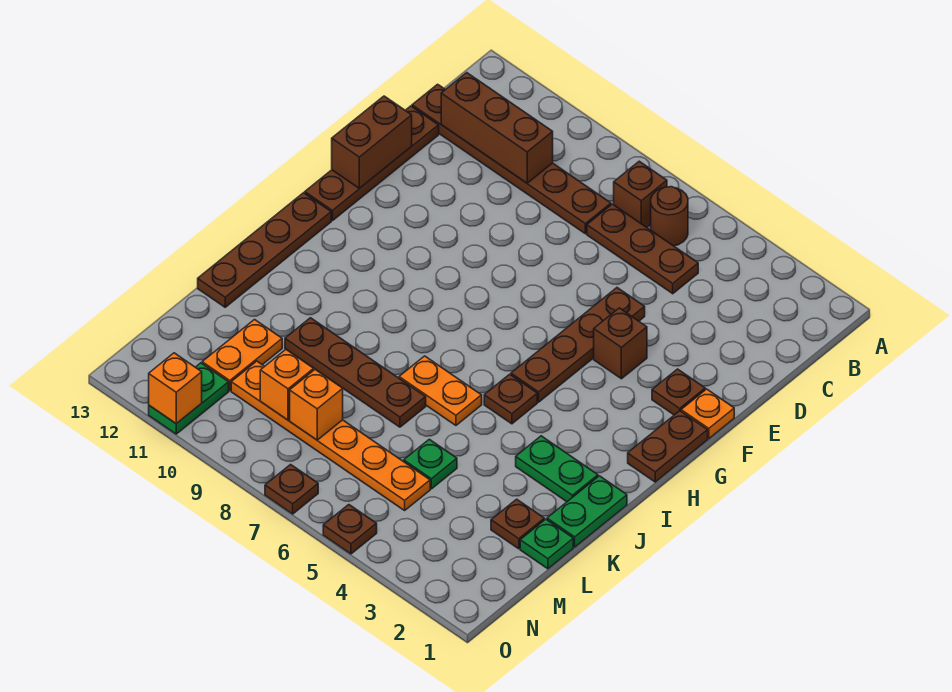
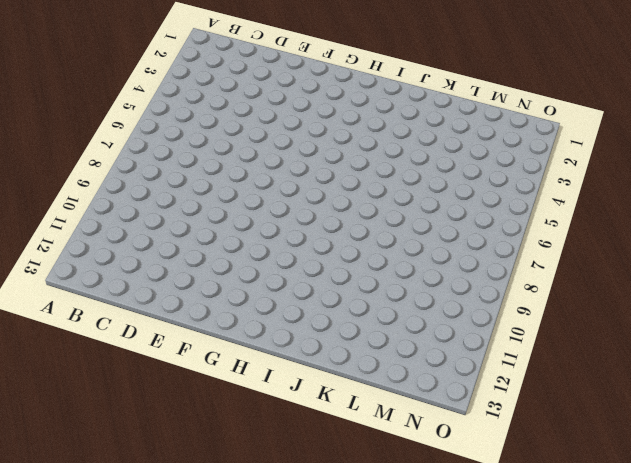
none -> brown round brick B6 level 1
none -> brown brick B7 level 1
none -> brown plate C5:C7 level 1

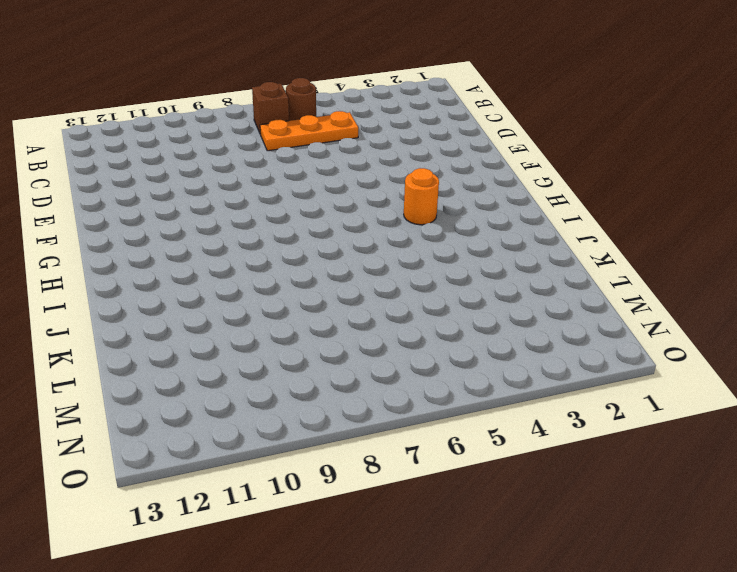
orange plate C5:C7 level 1 -> brown plate C5:C7 level 1
orange round brick H4 level 1 -> none
none -> brown plate C8:C13 level 1
none -> brown plate D13:G13 level 1
none -> brown plate E5:H5 level 1

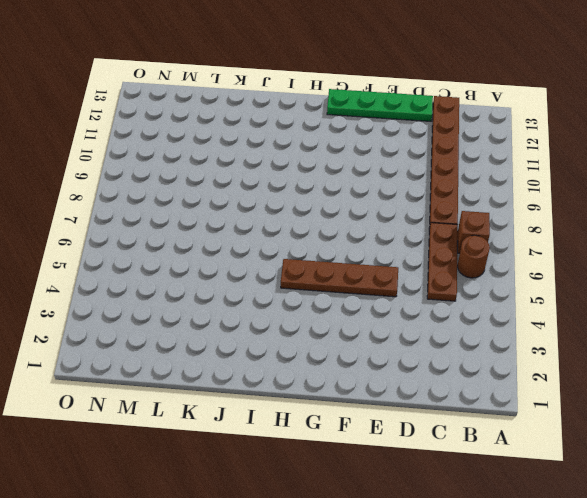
green plate D13:G13 level 1 -> brown plate D13:G13 level 1
none -> orange plate F1 level 1
none -> brown plate F2 level 1
none -> brown brick F4 level 1

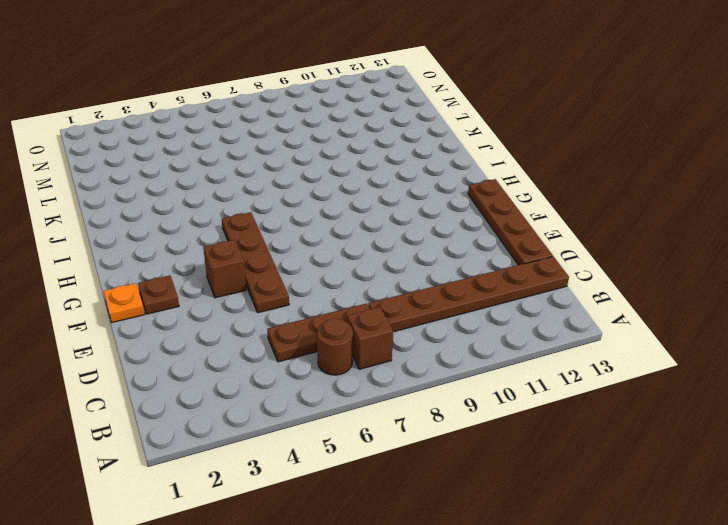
none -> brown plate G1:H1 level 1
none -> brown plate H13:K13 level 1
none -> brown plate I5 level 1

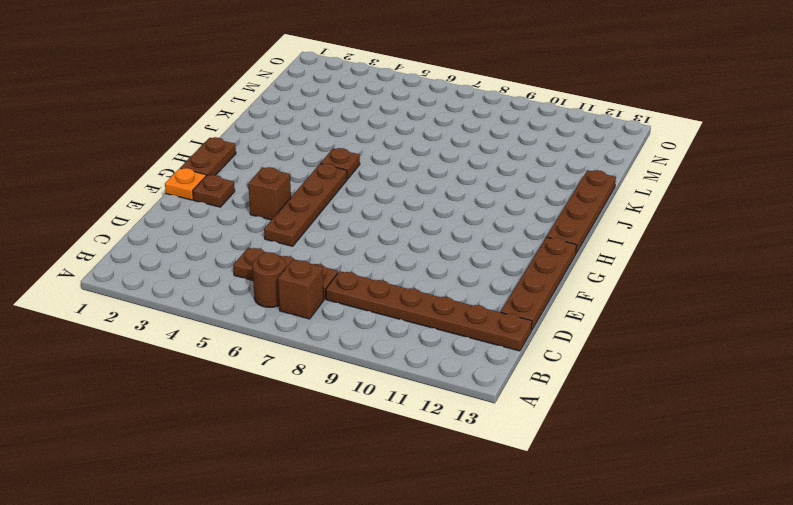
none -> green plate J1:K1 level 1
none -> green plate J2:J3 level 1
none -> orange plate J6:J7 level 1

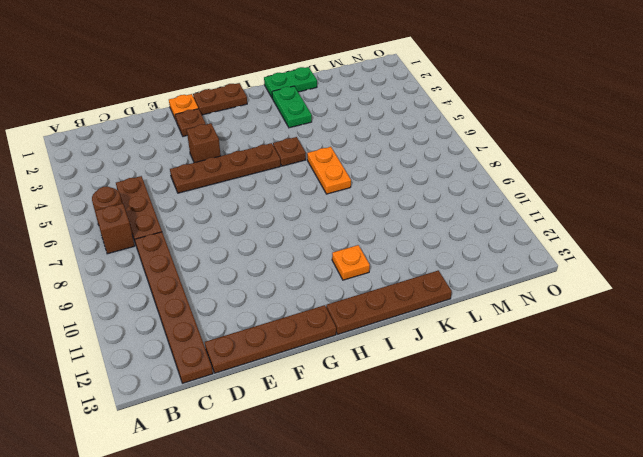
orange plate I11 level 1 -> none
none -> brown plate K7:K10 level 1
none -> green plate L1 level 1
none -> brown plate L2 level 1

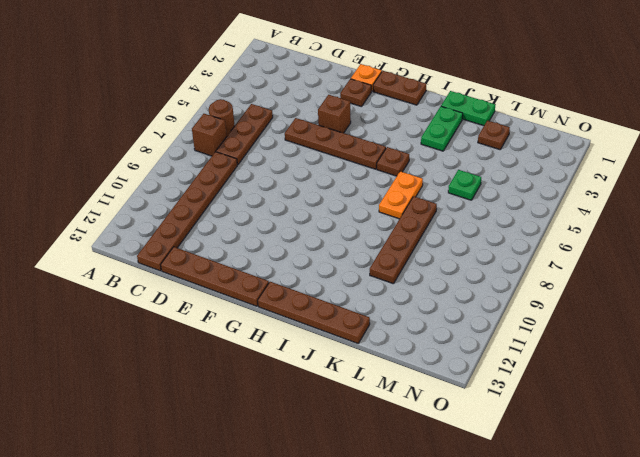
none -> green plate L1 level 1
none -> orange plate L11:M11 level 1
none -> orange plate M5:M10 level 1

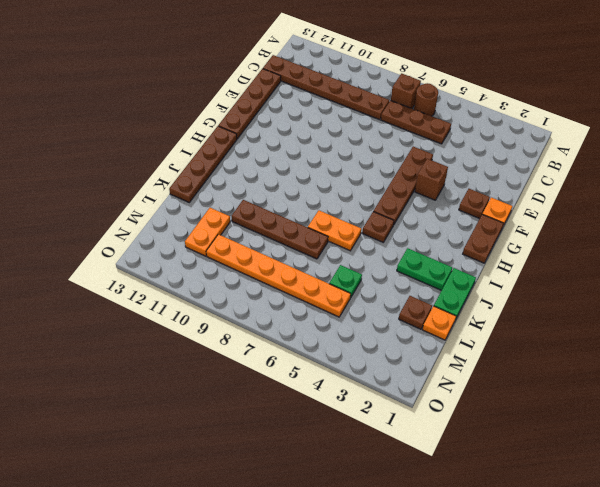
orange plate L1 level 1 -> green plate L1 level 1
none -> green plate N11:O11 level 1
none -> brown plate O5 level 1
none -> brown plate O7 level 1

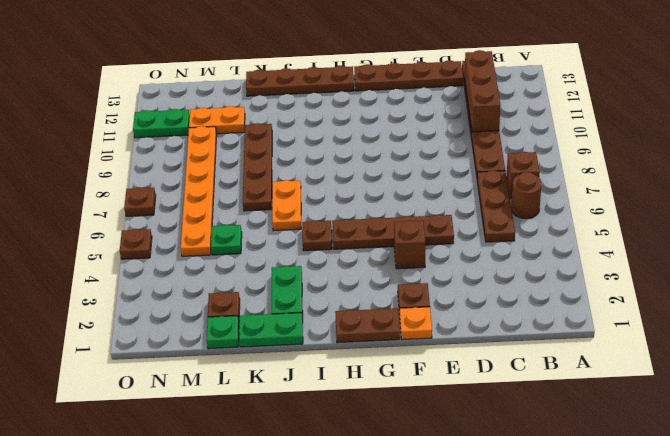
none -> brown brick E13:F13 level 2
none -> orange brick M8 level 2
none -> orange brick M9 level 2

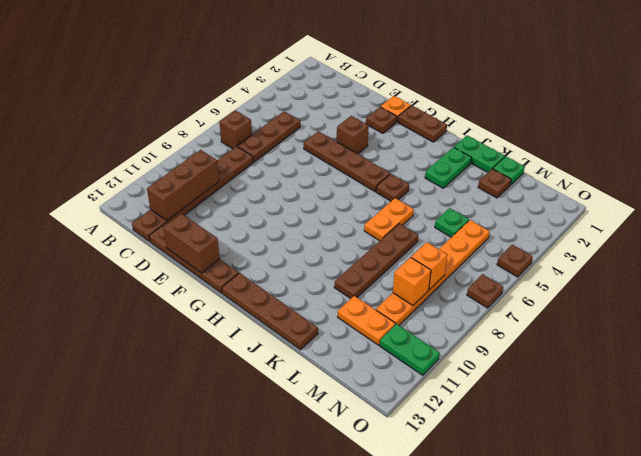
none -> brown round brick B6 level 1
none -> orange brick O11 level 2

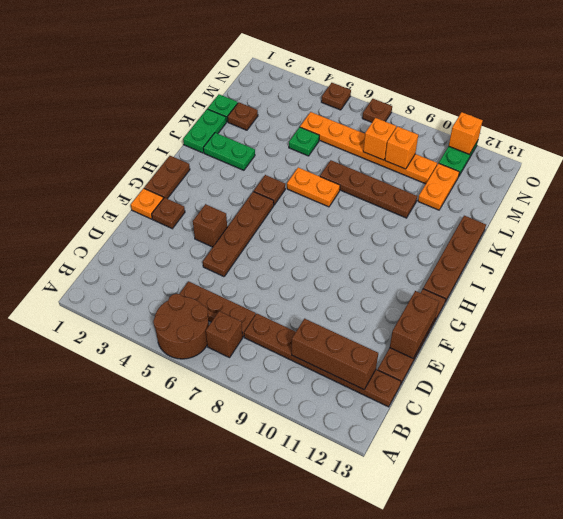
brown round brick A5:B6 level 1 -> brown round brick B6 level 1

